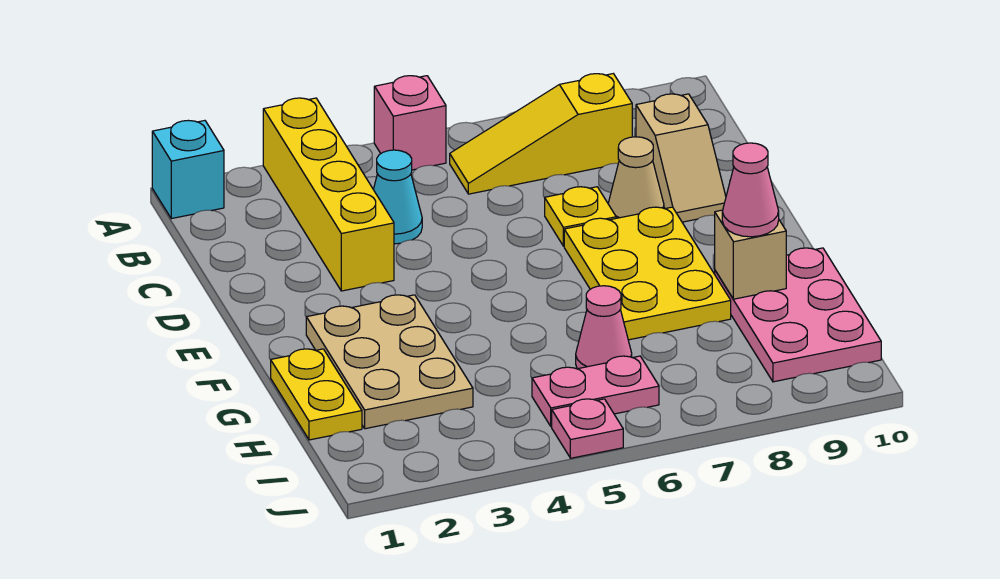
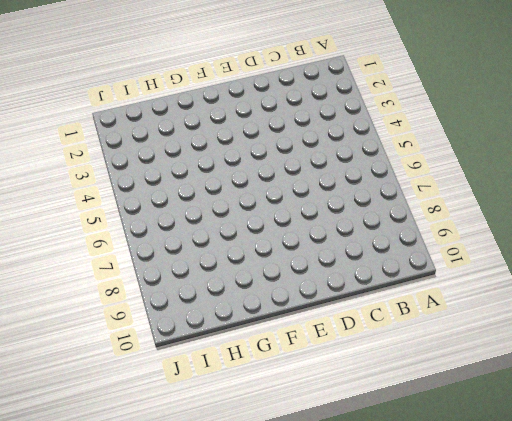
none -> cyan brick A1 level 1
none -> yellow brick A3:D3 level 1
none -> pink brick A5 level 1

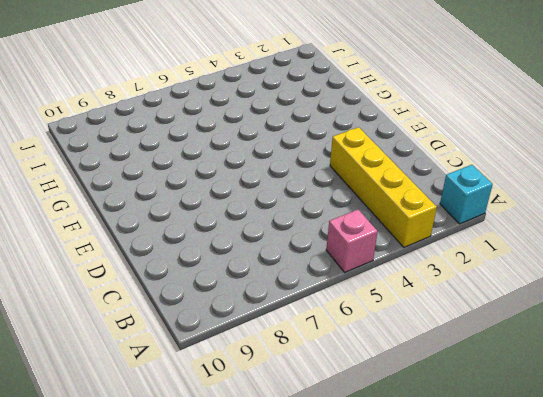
none -> yellow slope B6:B8 level 1 top 8
none -> cyan cone C4 level 1
none -> tan slope C9:D9 level 1 top C

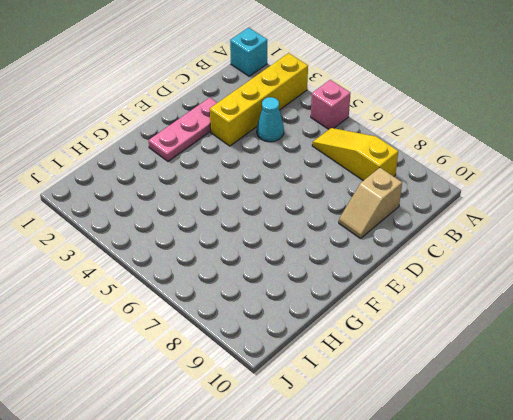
pink plate D2:F2 level 1 -> tan plate F2:H3 level 1
none -> yellow plate D7 level 1
none -> tan cone D8 level 1
none -> yellow plate E7:G8 level 1

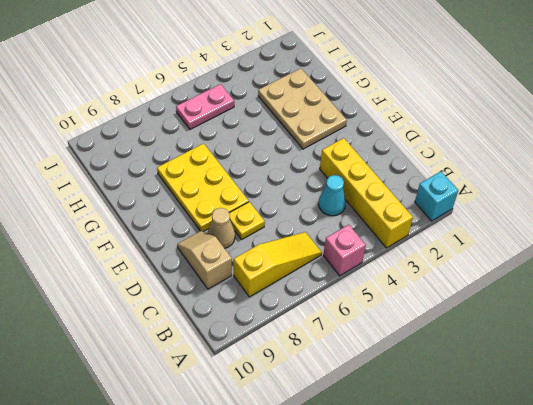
none -> yellow plate G1:H1 level 1
none -> pink plate G9:I10 level 1
none -> pink cone H6 level 1

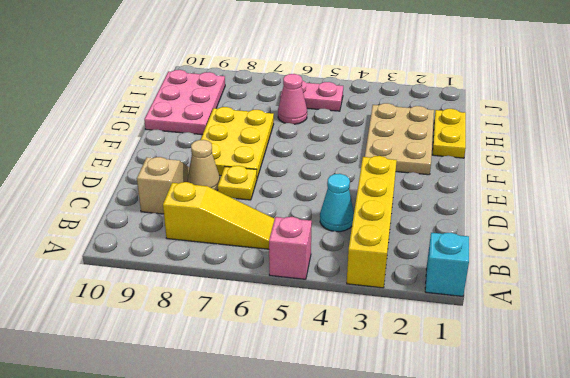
none -> pink plate J5 level 1
none -> tan brick G9 level 2
none -> pink cone G9 level 3

